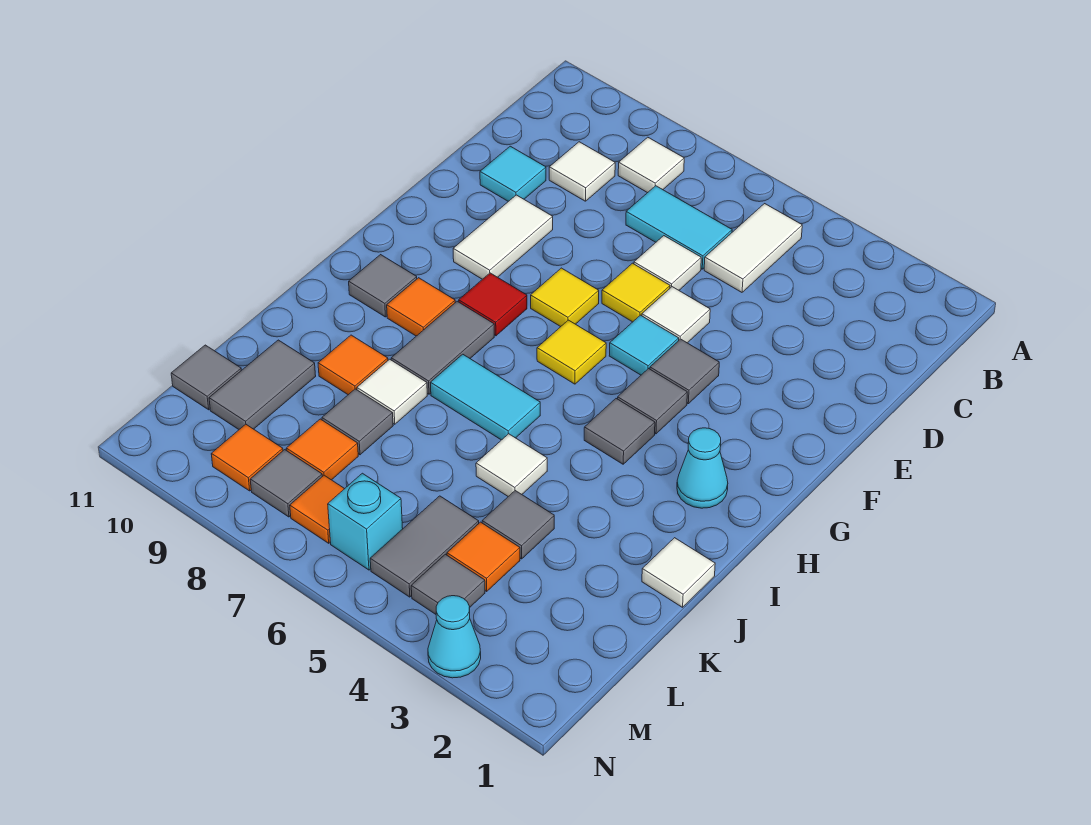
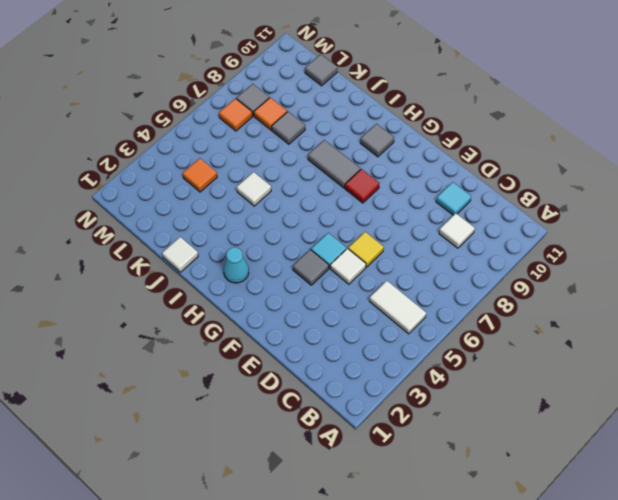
none -> white tile B8 level 1
none -> cyan tile C6:C7 level 1
none -> white tile D6 level 1
none -> white tile E9:F9 level 1

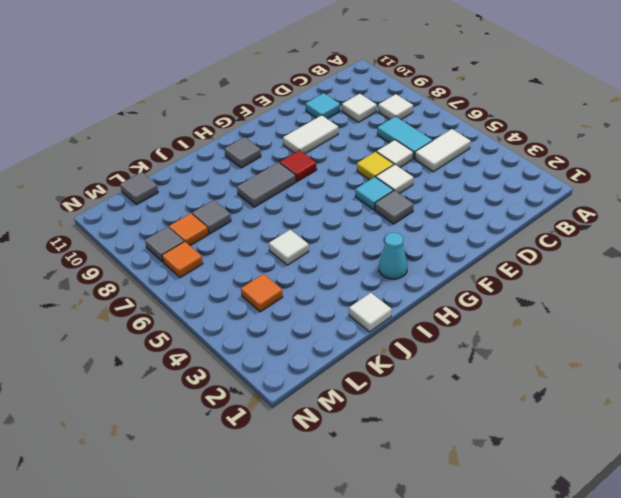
none -> yellow tile F7 level 1
none -> grey tile G4 level 1
none -> yellow tile G6 level 1
none -> grey tile H4 level 1

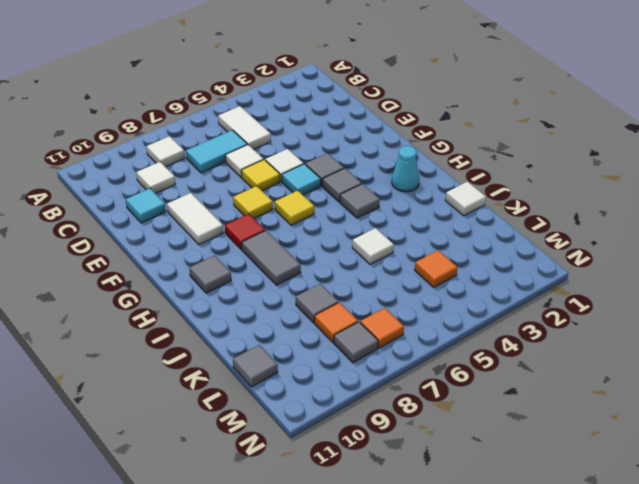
none -> orange tile H9 level 1
none -> cyan tile I6:I7 level 1
none -> white tile J8 level 1
none -> orange tile J9 level 1

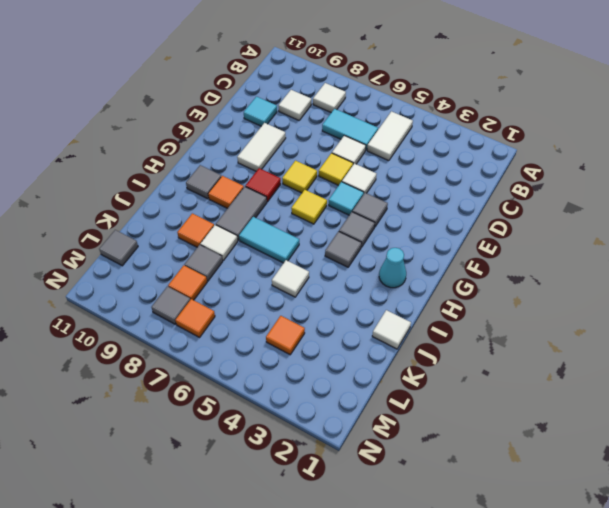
none -> grey tile K4 level 1
none -> grey tile K10:L10 level 1
none -> grey tile L5:M5 level 1
none -> grey tile M4 level 1

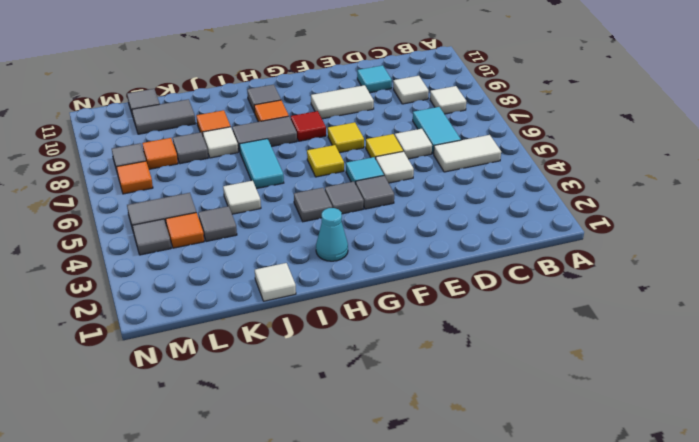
none -> cyan brick M6 level 1
none -> orange tile M9 level 1
none -> cyan cone N3 level 1

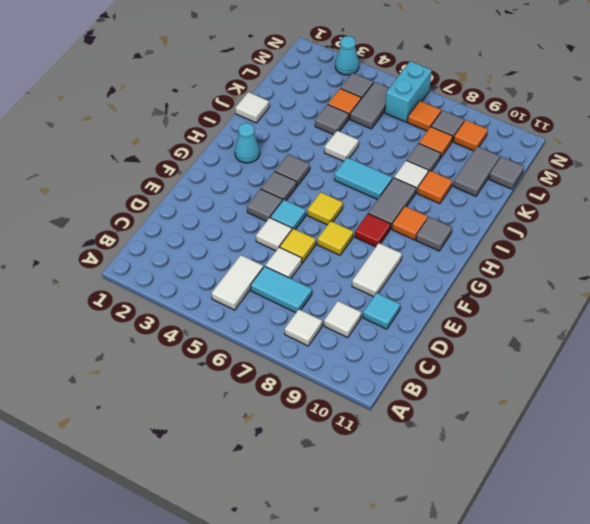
cyan brick M6:N6 level 1 -> cyan brick M6 level 1

